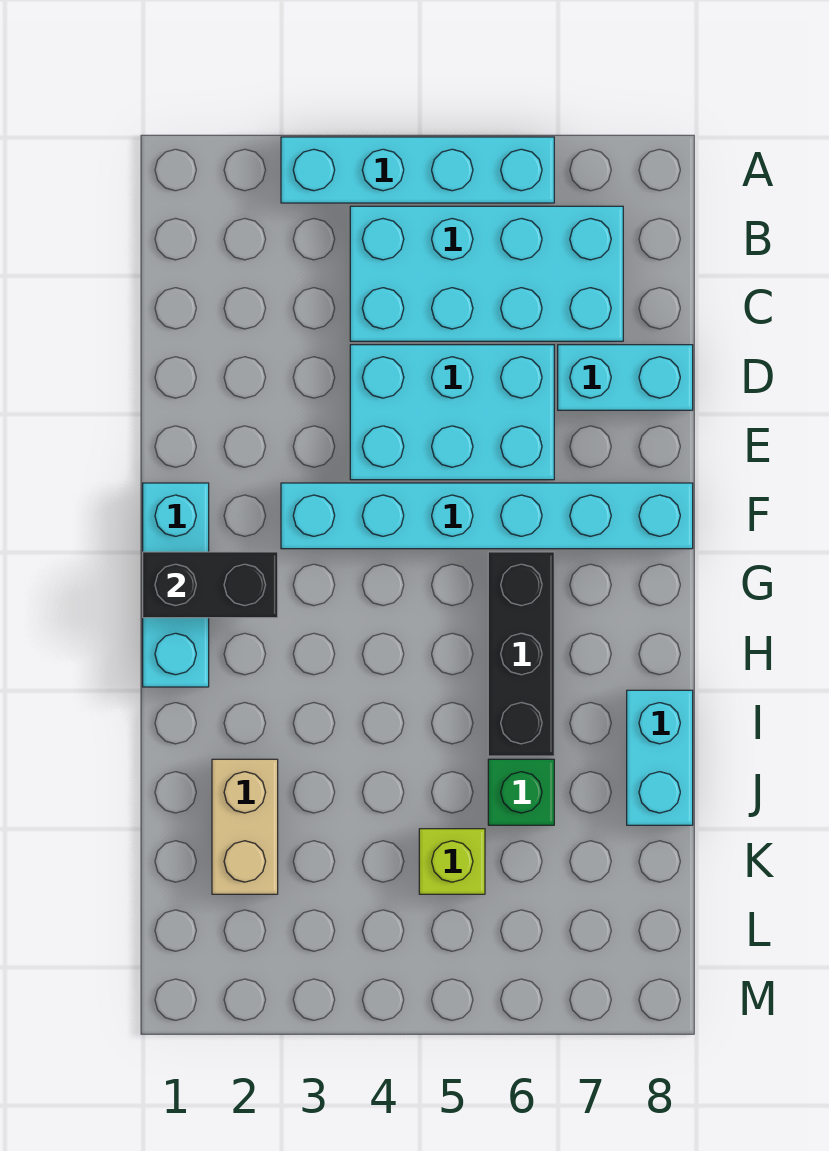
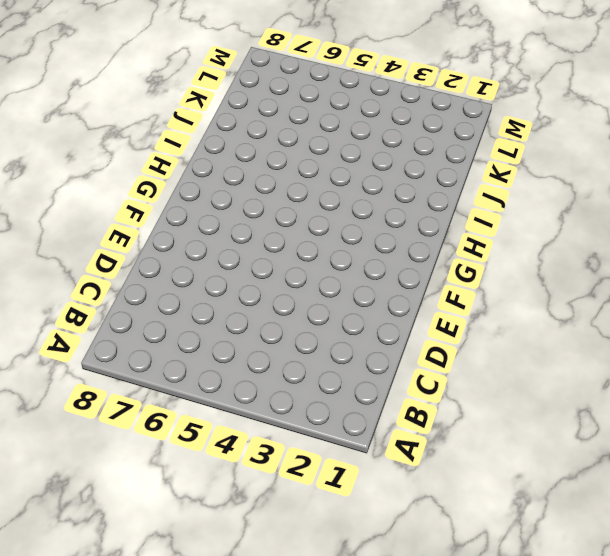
none -> cyan brick A3:A6 level 1
none -> cyan brick B4:C7 level 1
none -> cyan brick D4:E6 level 1

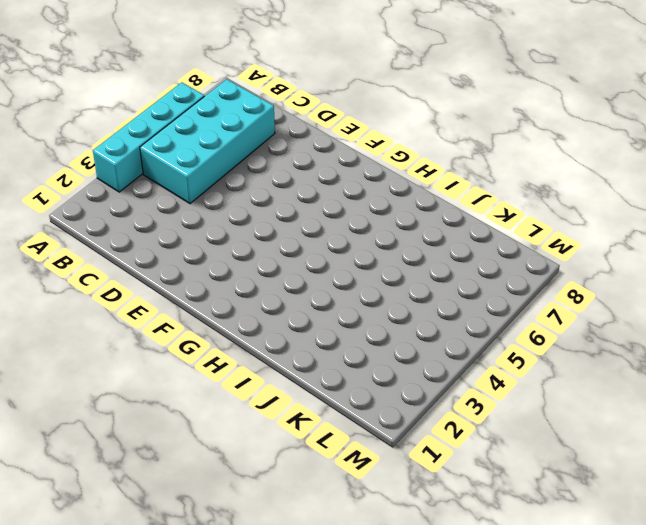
none -> cyan brick D4:E6 level 1
none -> cyan brick D7:D8 level 1
none -> cyan brick F1:H1 level 1

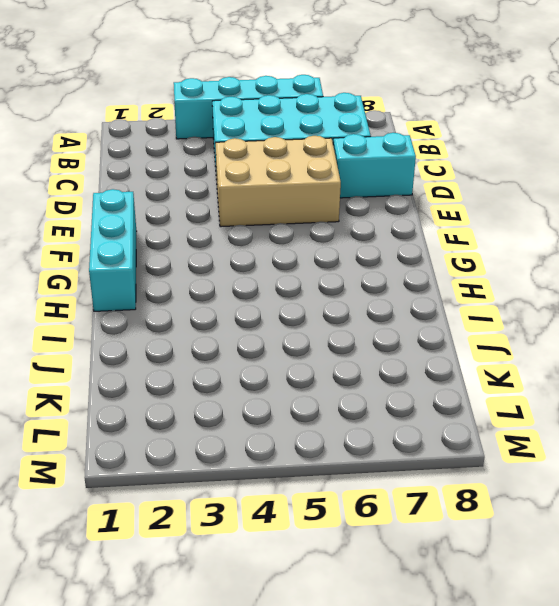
tan brick D4:E6 level 1 -> cyan brick D4:E6 level 1
none -> cyan brick F3:F8 level 1
none -> black brick G6:I6 level 1
none -> cyan brick I8:J8 level 1

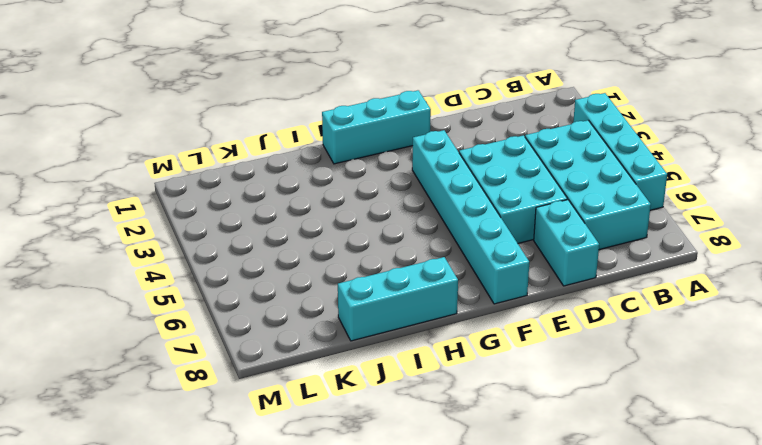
cyan brick H8:J8 level 1 -> cyan brick I8:J8 level 1
none -> black brick G6:I6 level 1
none -> tan brick J2:K2 level 1
none -> green brick J6 level 1

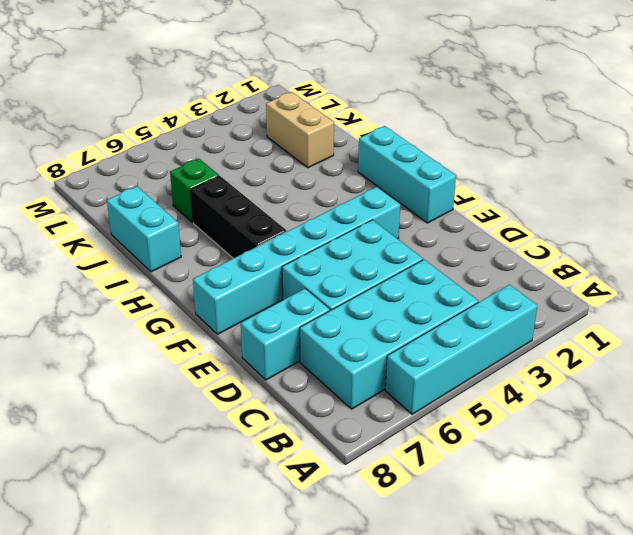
none -> lime brick K5 level 1
none -> black brick G1:G2 level 2

